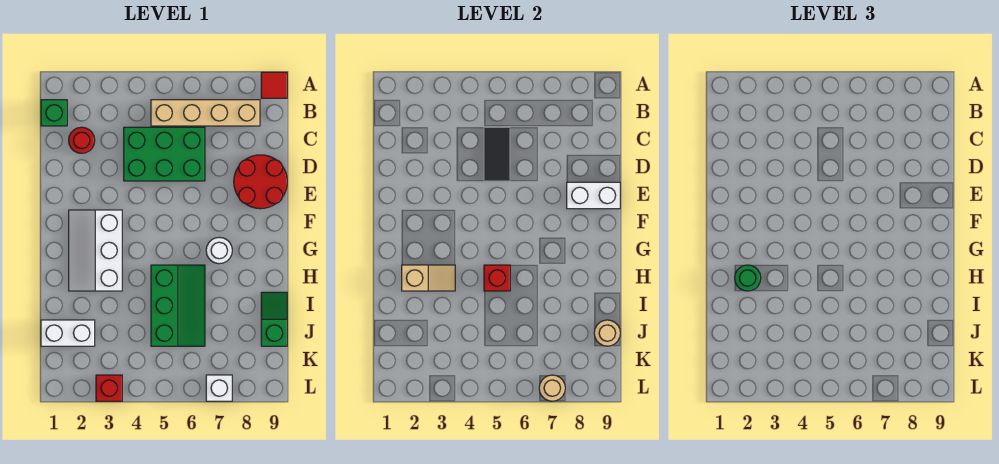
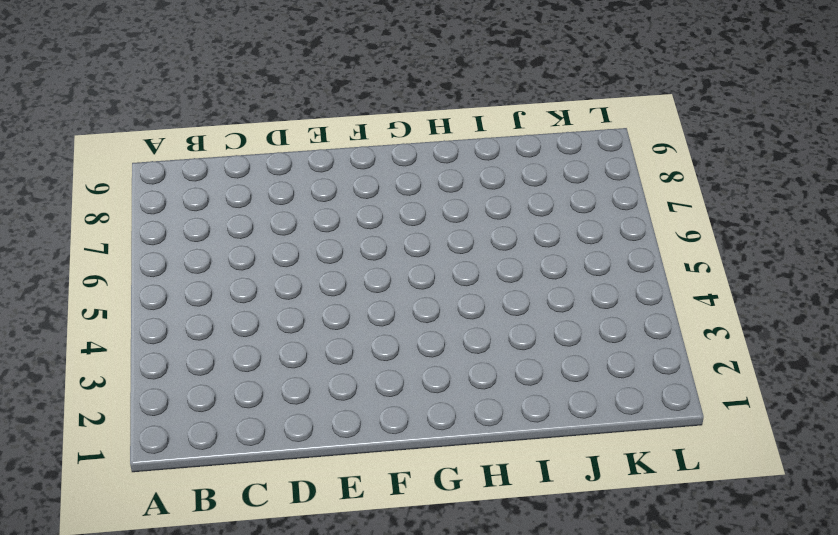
none -> red tile A9 level 1
none -> green brick B1 level 1
none -> tan brick B5:B8 level 1

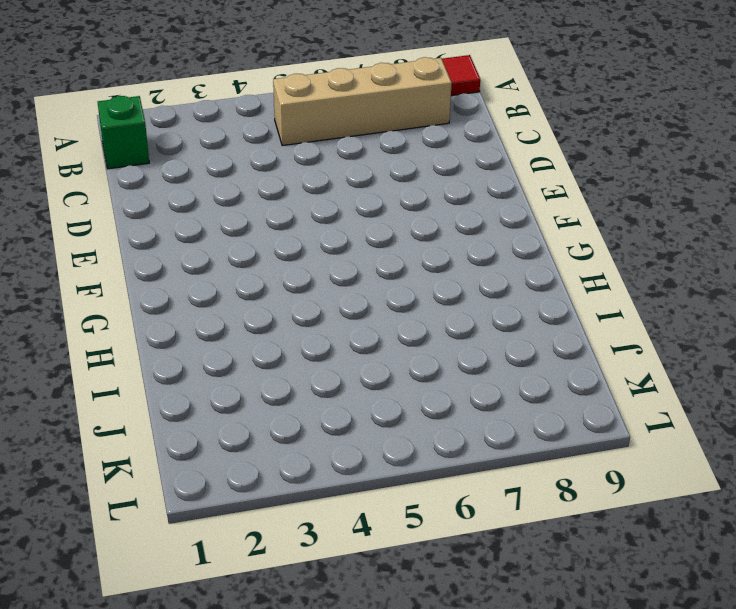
none -> red round brick C2 level 1
none -> green brick C4:D6 level 1
none -> red round brick D8:E9 level 1

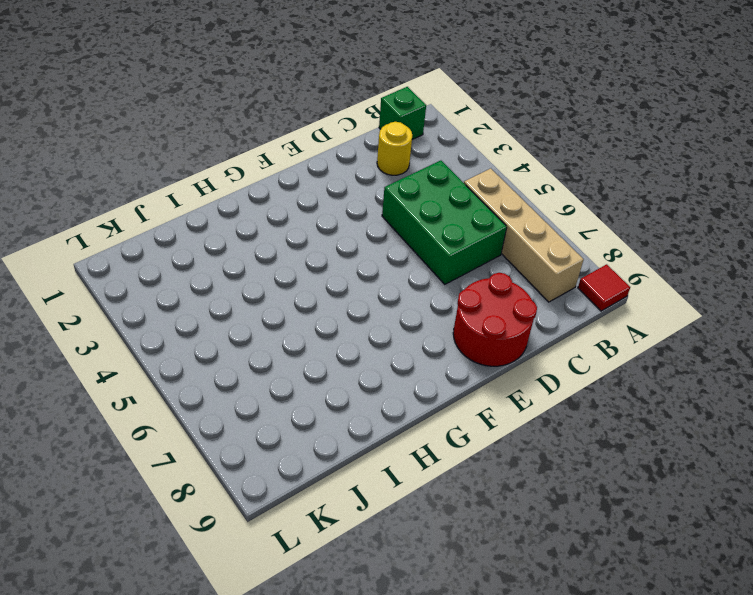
yellow round brick C2 level 1 -> red round brick C2 level 1
none -> white slope F2:H3 level 1 top 3
none -> white round brick G7 level 1
none -> green slope H5:J6 level 1 top 5

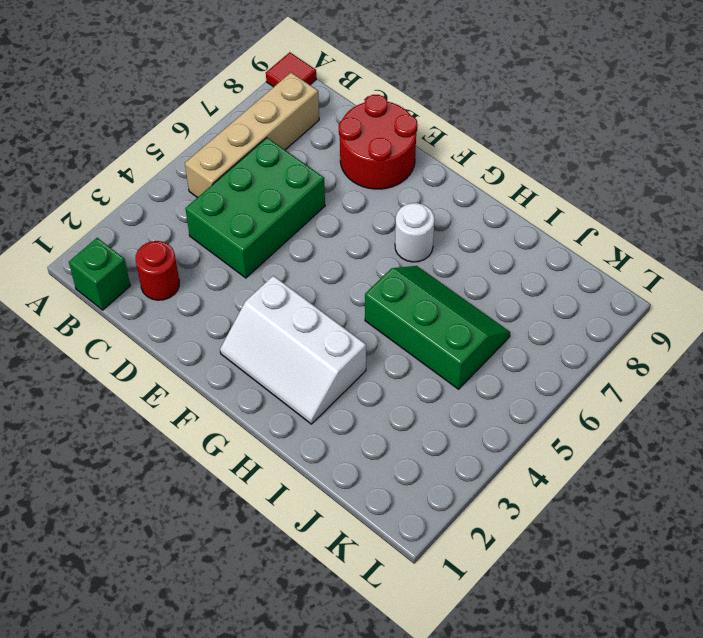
none -> green slope I9:J9 level 1 top J
none -> white brick J1:J2 level 1
none -> red brick L3 level 1

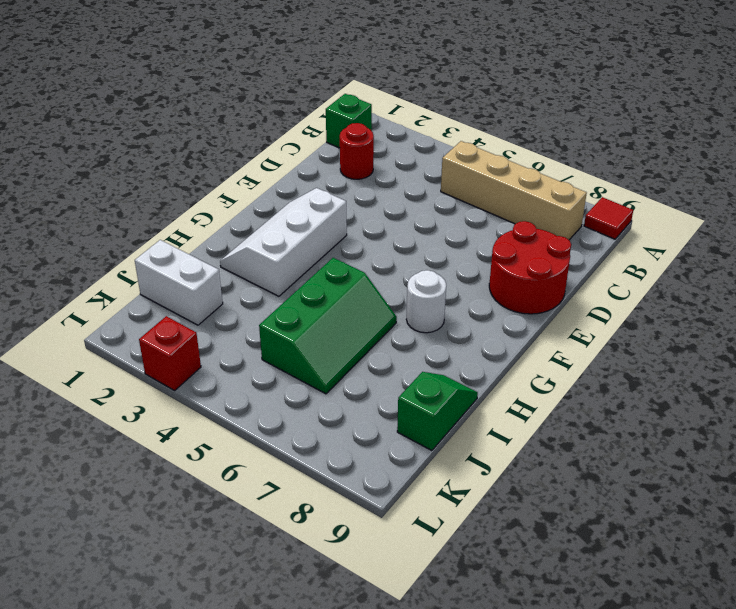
none -> green brick C4:D6 level 1
none -> white brick L7 level 1
none -> black tile C5:D5 level 2

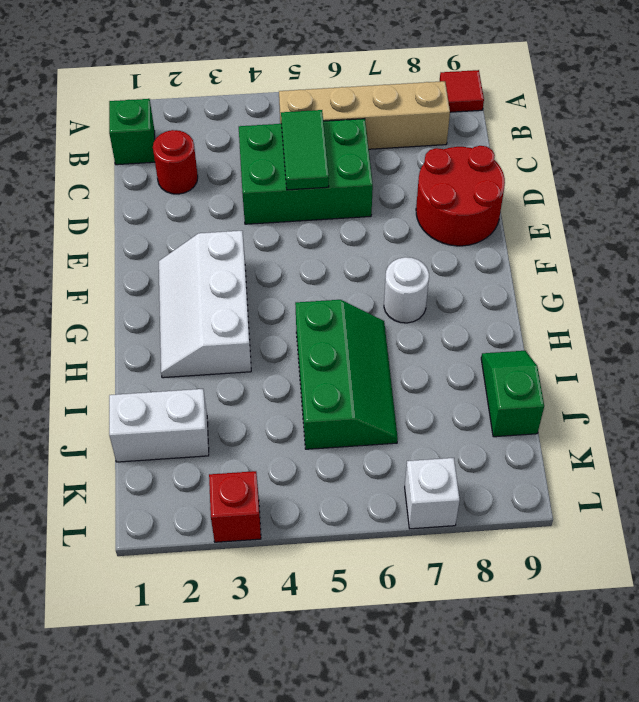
green tile C5:D5 level 2 -> black tile C5:D5 level 2
none -> white brick E8:E9 level 2
none -> tan slope H2:H3 level 2 top 2
none -> red brick H5 level 2

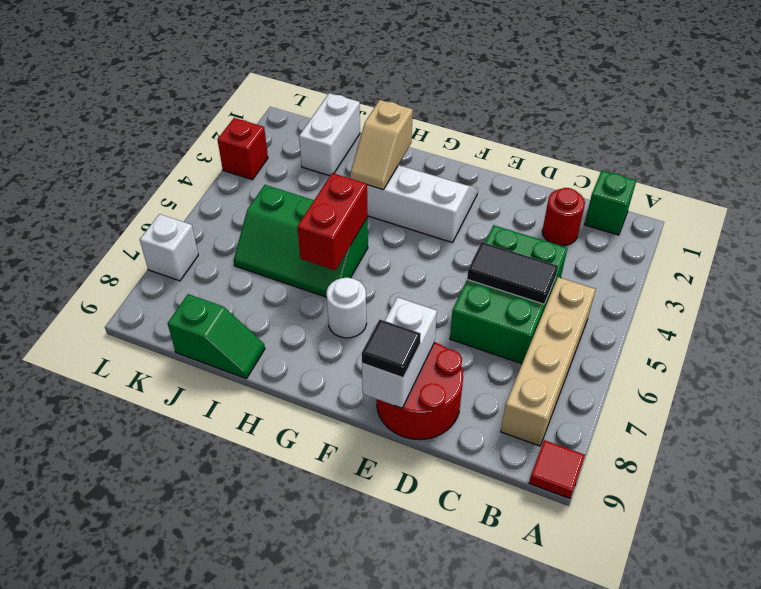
black tile E9 level 3 -> none
red brick H5:H6 level 2 -> red brick H5 level 2
none -> tan round brick J9 level 2
none -> tan round brick L7 level 2
none -> green round brick H2 level 3

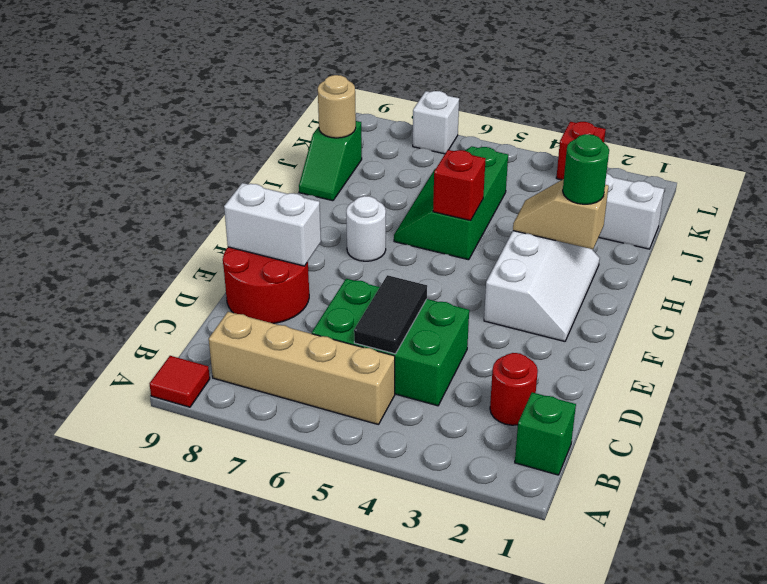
none -> tan round brick L7 level 2

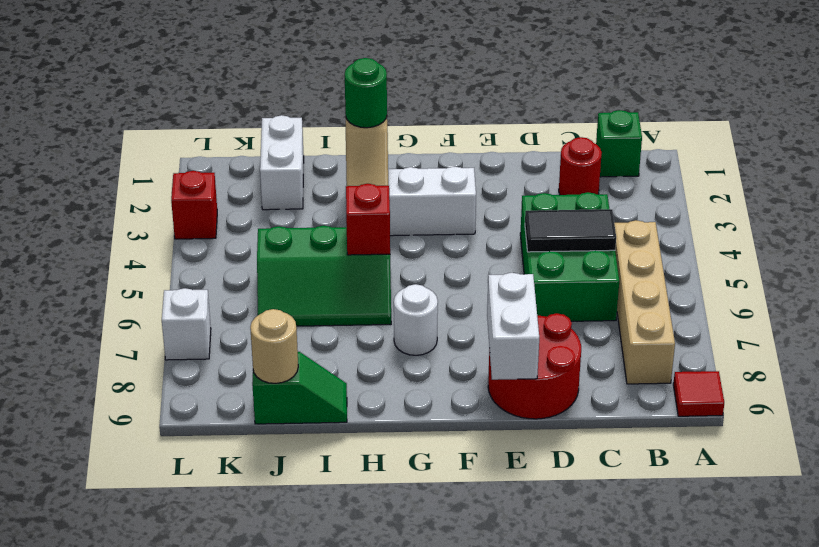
none -> tan round brick L7 level 2

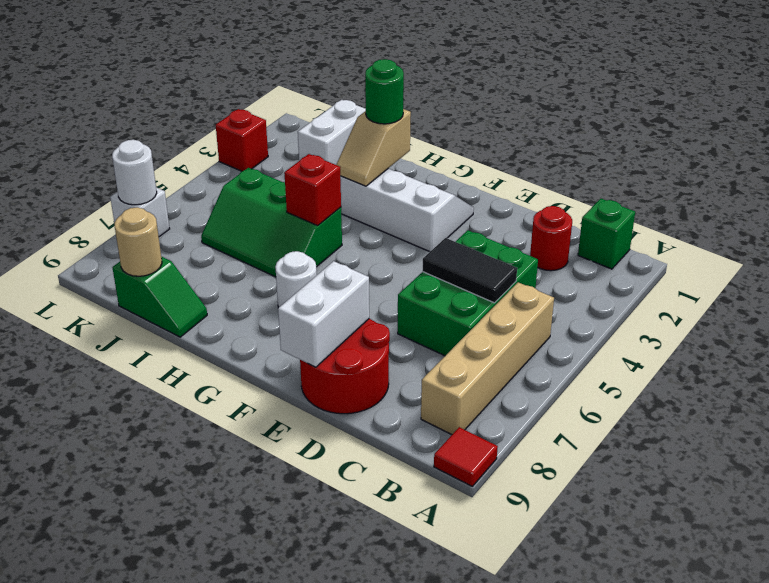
white round brick L7 level 2 -> tan round brick L7 level 2

